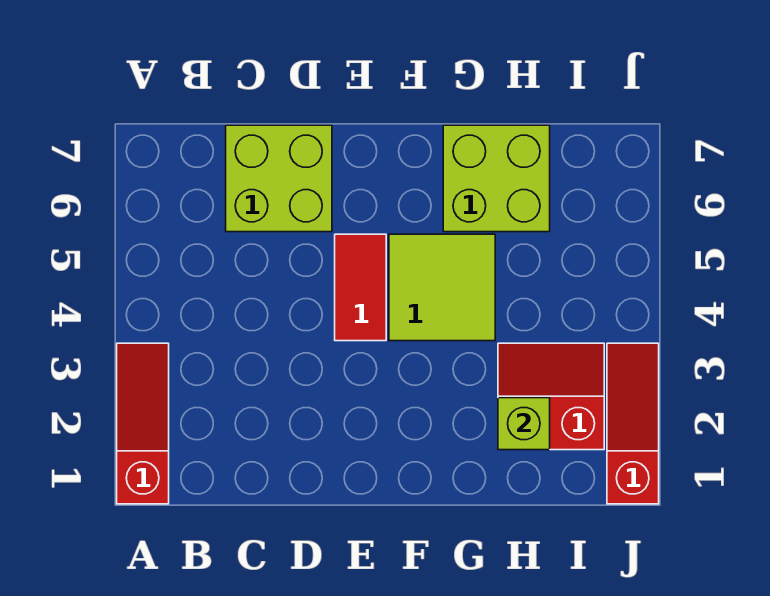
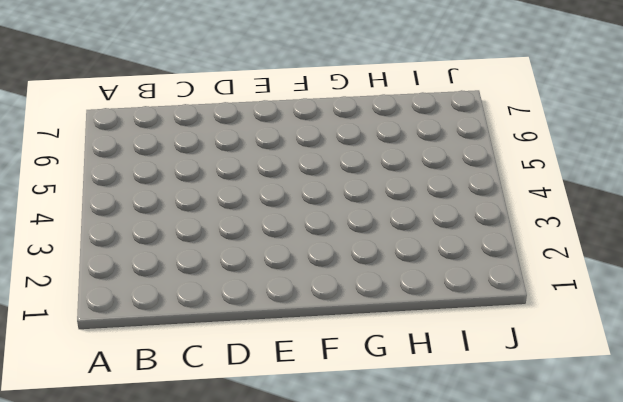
none -> red slope A1:A3 level 1 top 1
none -> lime brick C6:D7 level 1

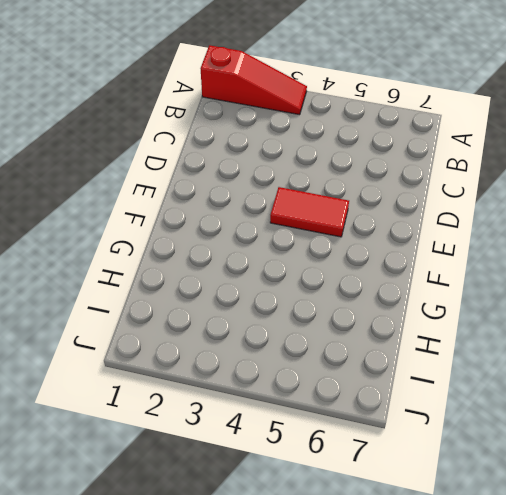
none -> lime brick C6:D7 level 1
none -> lime tile F4:G5 level 1

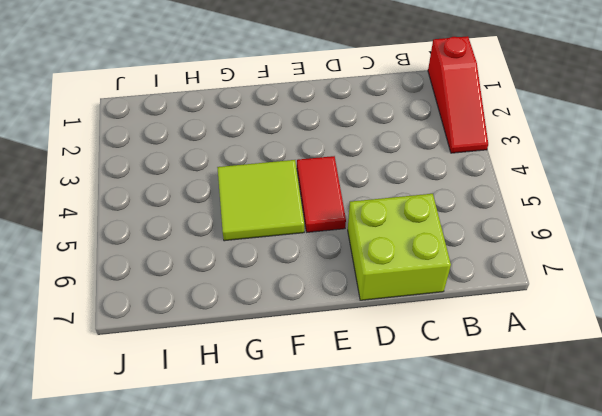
none -> lime brick G6:H7 level 1
none -> red slope H2:I3 level 1 top 2

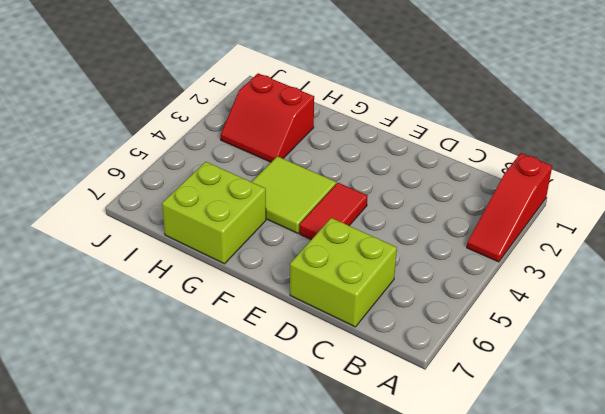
none -> red slope J1:J3 level 1 top 1
none -> lime brick H2 level 2

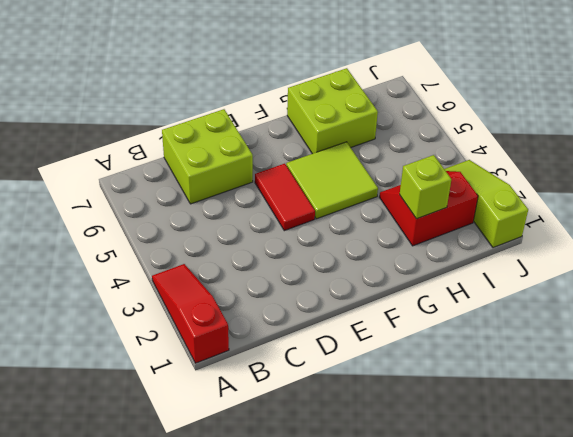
lime slope J1:J3 level 1 top 1 -> red slope J1:J3 level 1 top 1

